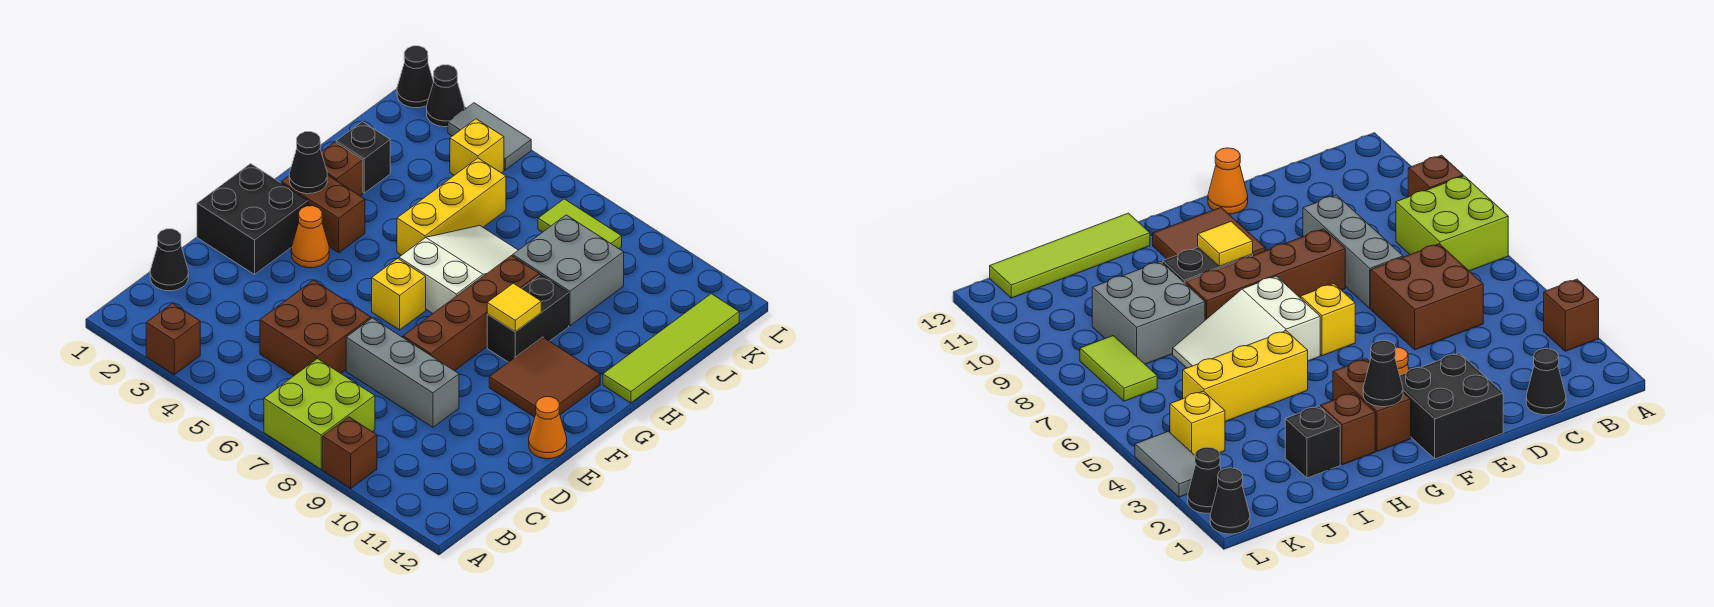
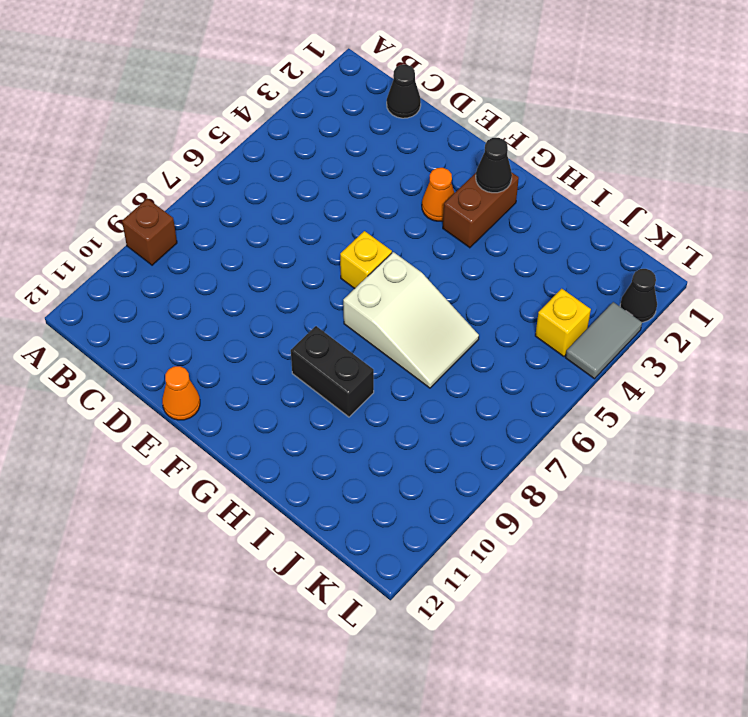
none -> brown brick A3 level 1
none -> lime brick A7:B8 level 1
none -> brown brick C5:D6 level 1

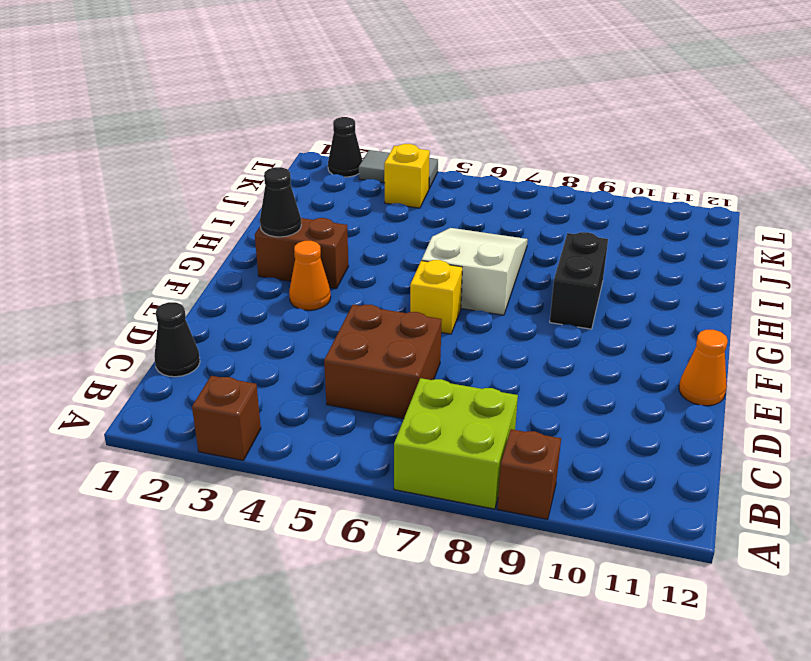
none -> grey brick D7:D9 level 1
none -> black brick E1:F2 level 1
none -> brown brick E8:H8 level 1

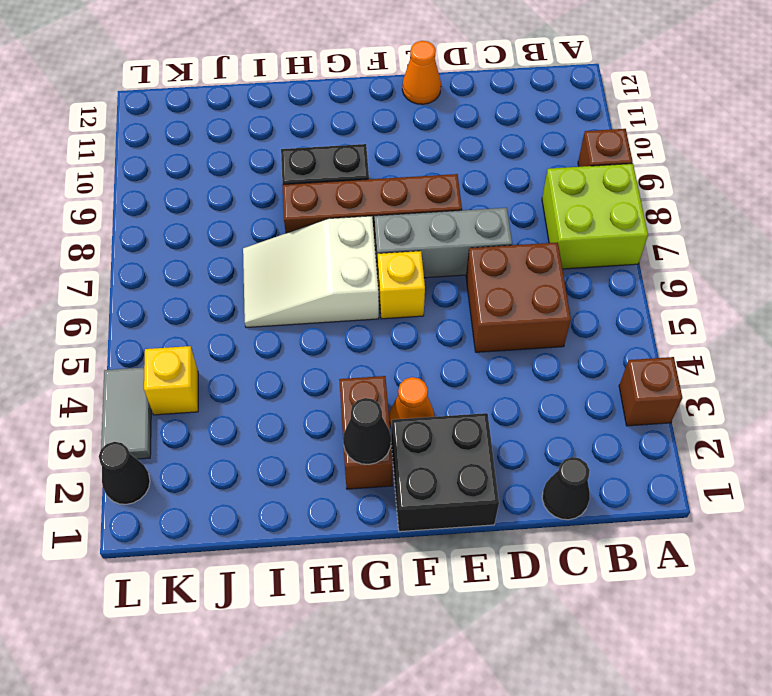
grey brick D7:F7 level 1 -> grey brick D7:D9 level 1
none -> brown tile F10:G11 level 1
none -> brown brick H2 level 1
none -> yellow brick H5:J5 level 1

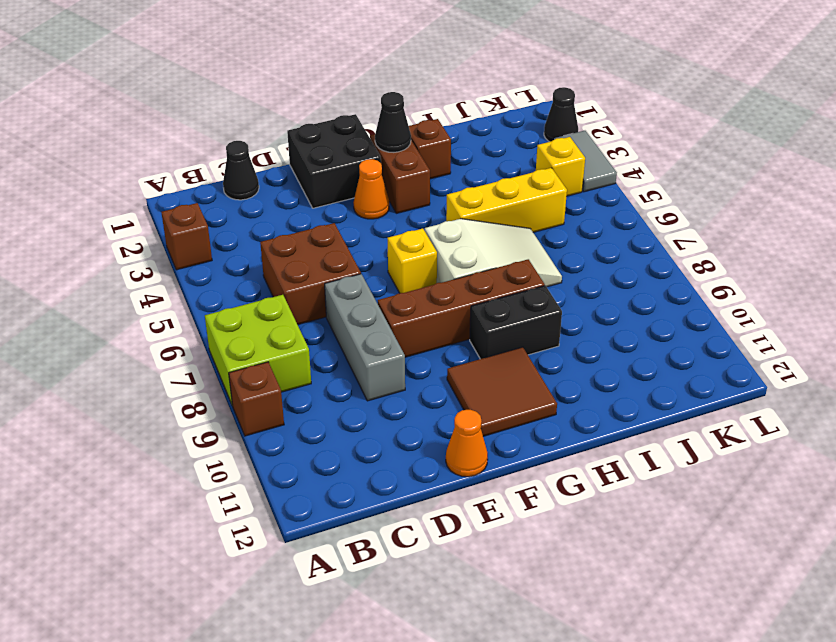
none -> lime tile H12:K12 level 1
none -> black brick I2 level 1
none -> grey brick I8:J9 level 1

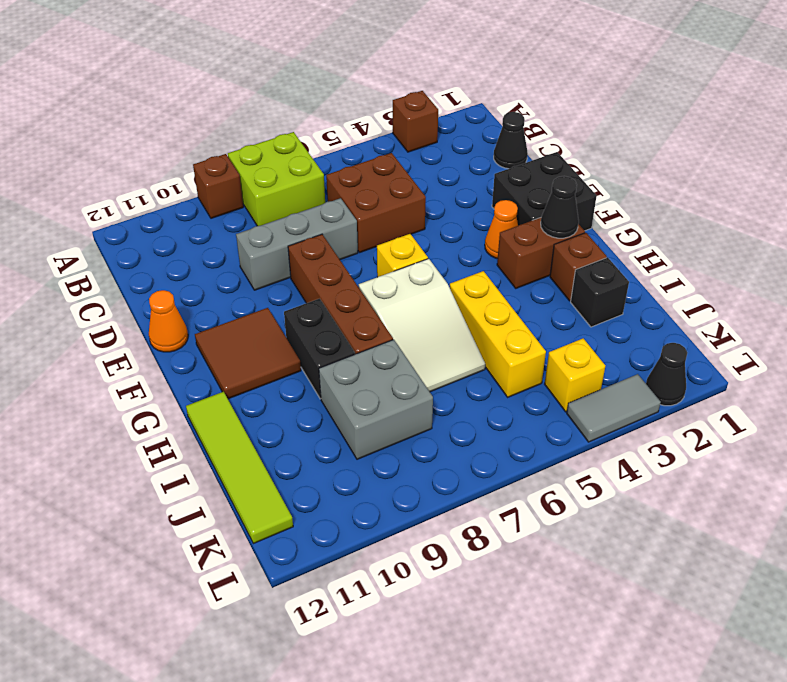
none -> lime tile K7:K8 level 1
none -> black cone L1 level 1
none -> yellow tile G9 level 2

